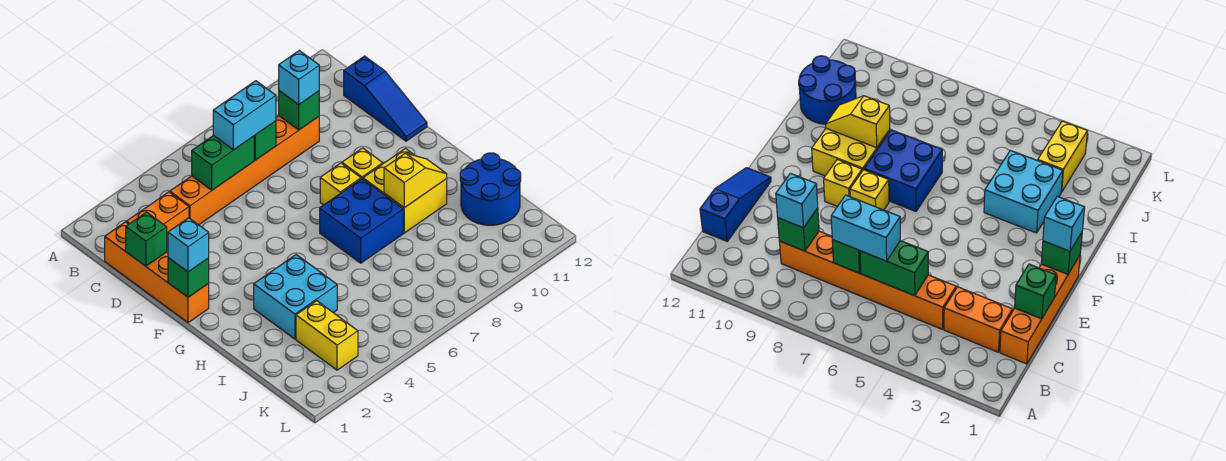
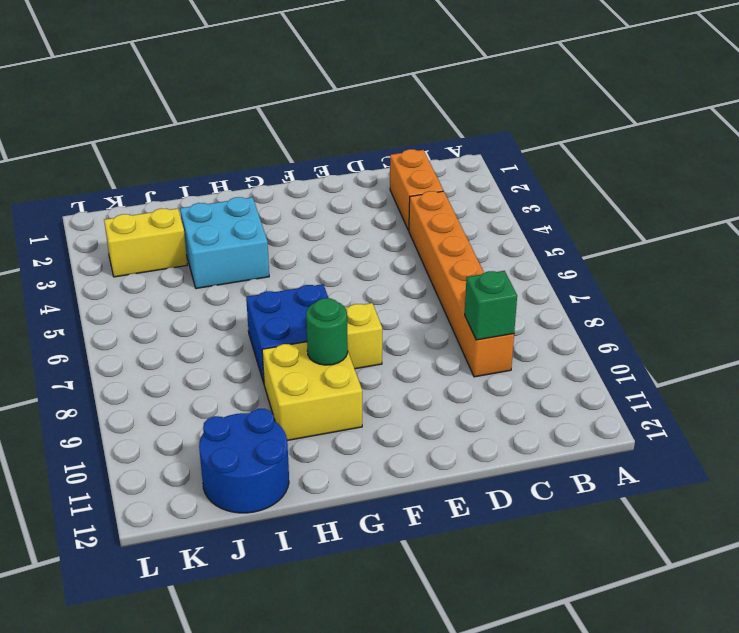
green round brick G9 level 2 -> none
none -> orange brick C1:F1 level 1
none -> blue slope C12:E12 level 1 top C
none -> yellow brick F9 level 1

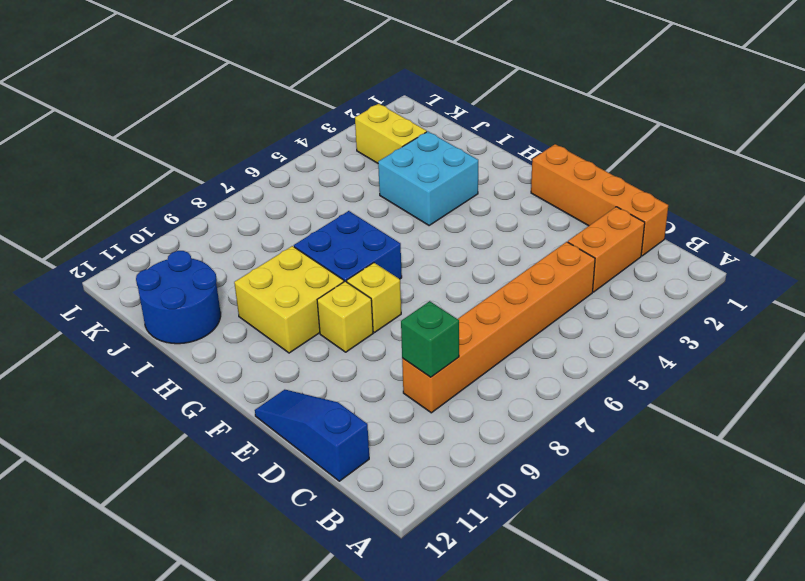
none -> green brick C5:C6 level 2
none -> green brick C7 level 2
none -> green brick D1 level 2

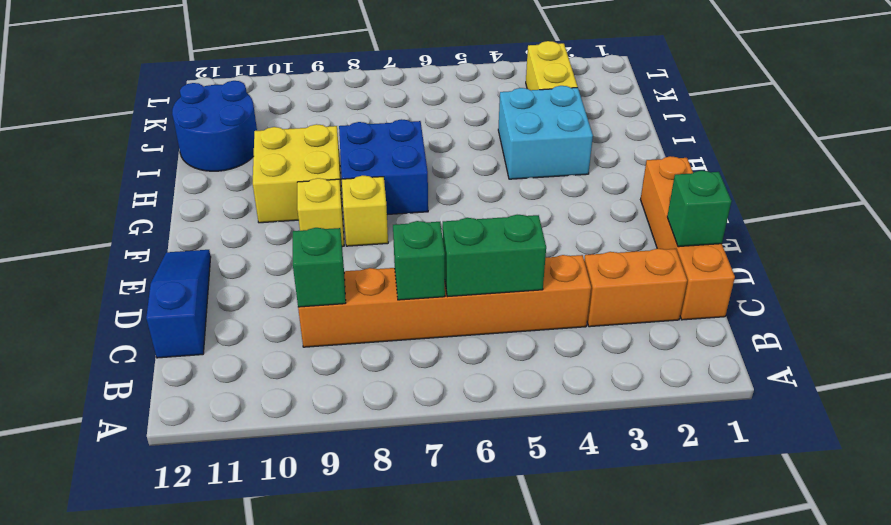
none -> green brick F1 level 2
none -> yellow slope H9:H10 level 2 top 9
none -> cyan brick C6:C7 level 3

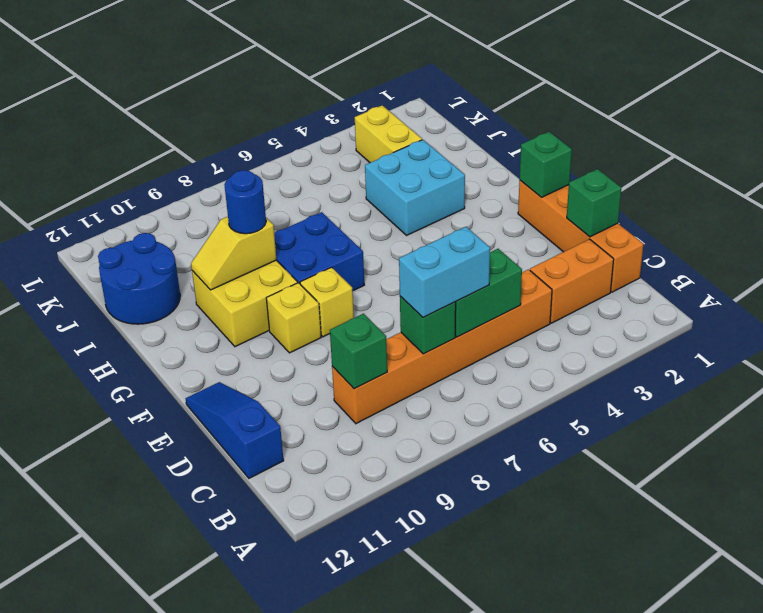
blue round brick H9 level 3 -> none
none -> cyan brick C9 level 3
none -> cyan brick F1 level 3

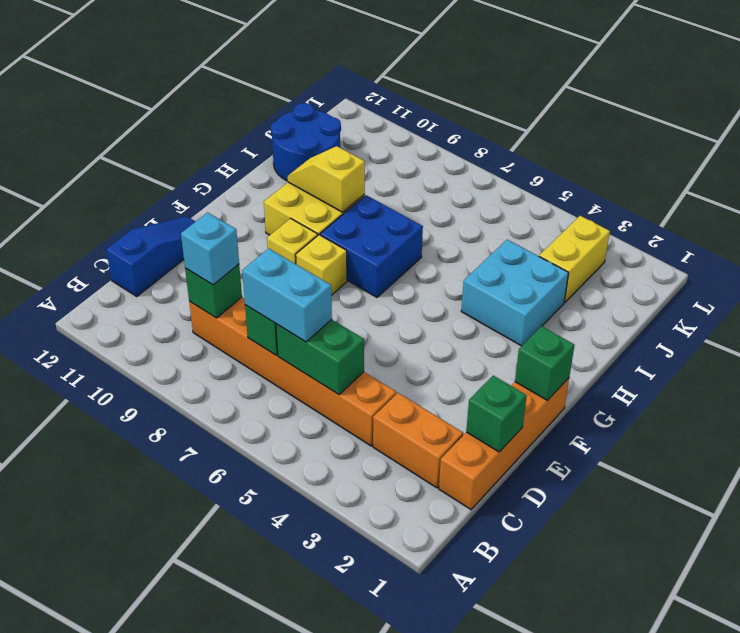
none -> cyan brick F1 level 3

